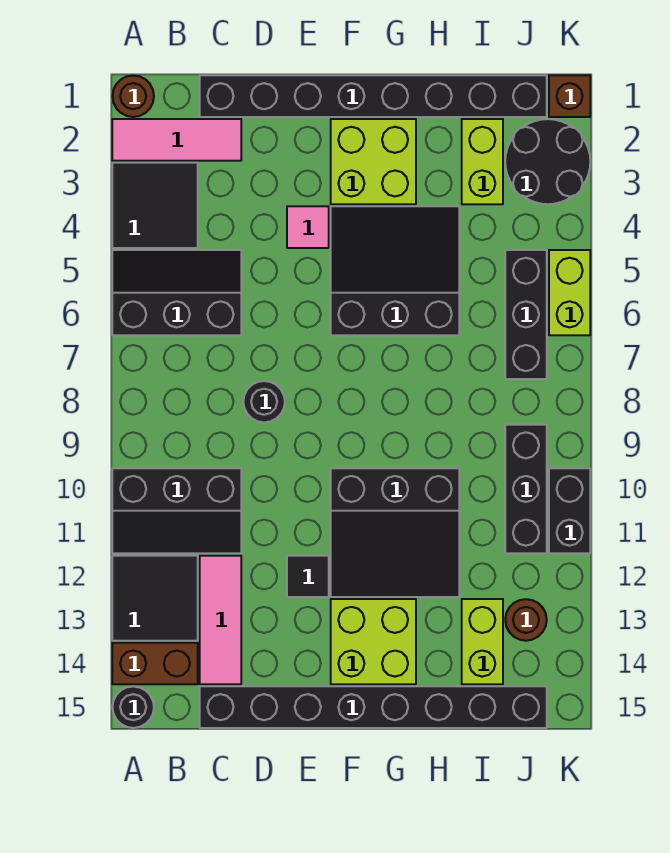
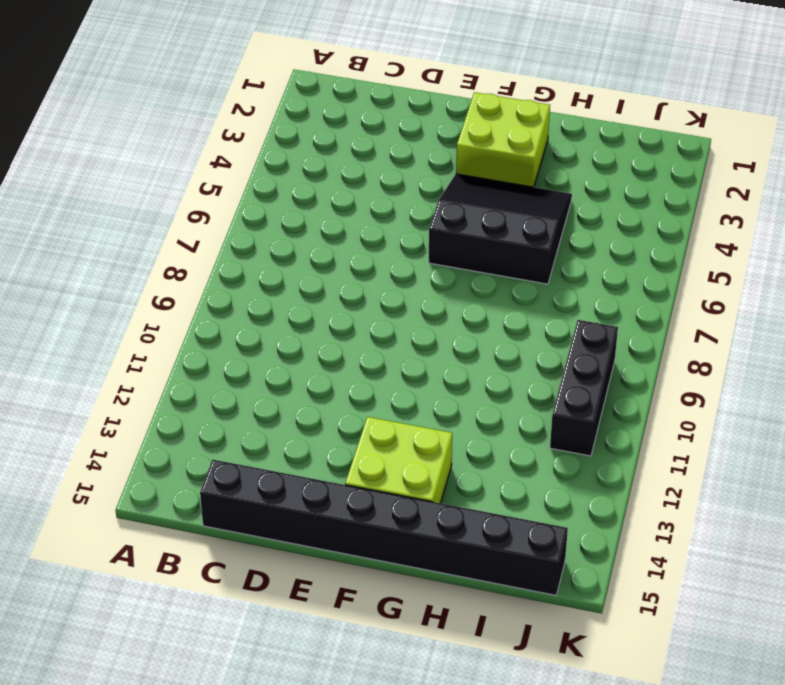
none -> brown round brick A1 level 1
none -> pink tile A2:C2 level 1
none -> black tile A3:B4 level 1

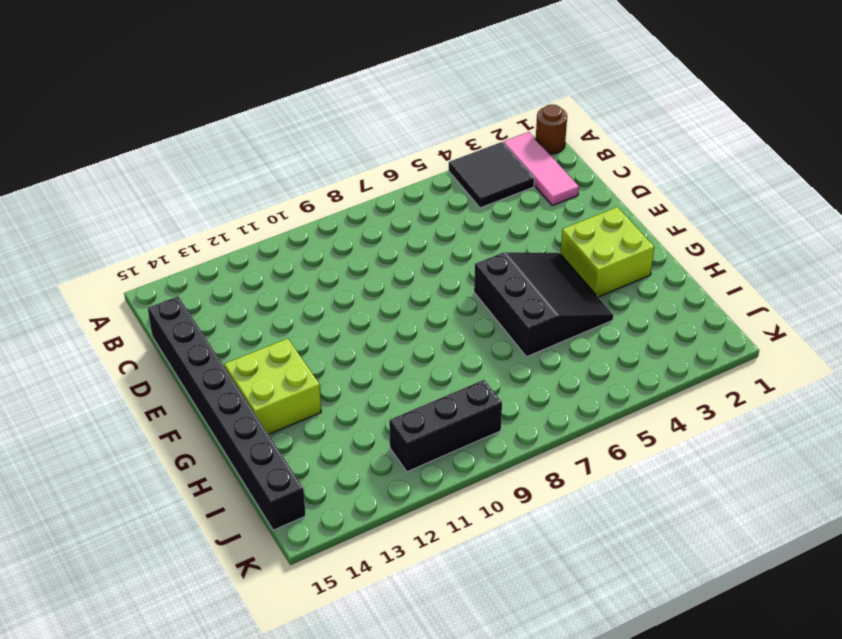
none -> black slope A5:C6 level 1 top 6
none -> black slope A10:C11 level 1 top 10
none -> black tile A12:B13 level 1

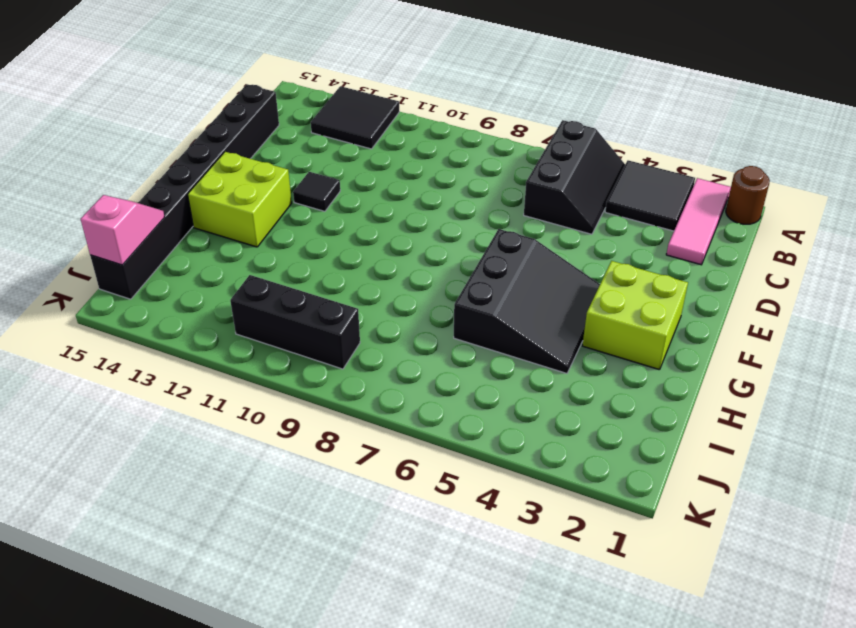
pink slope I15:J15 level 2 top J -> none
none -> black slope A10:C11 level 1 top 10
none -> brown brick A14:B14 level 1
none -> black round brick A15 level 1

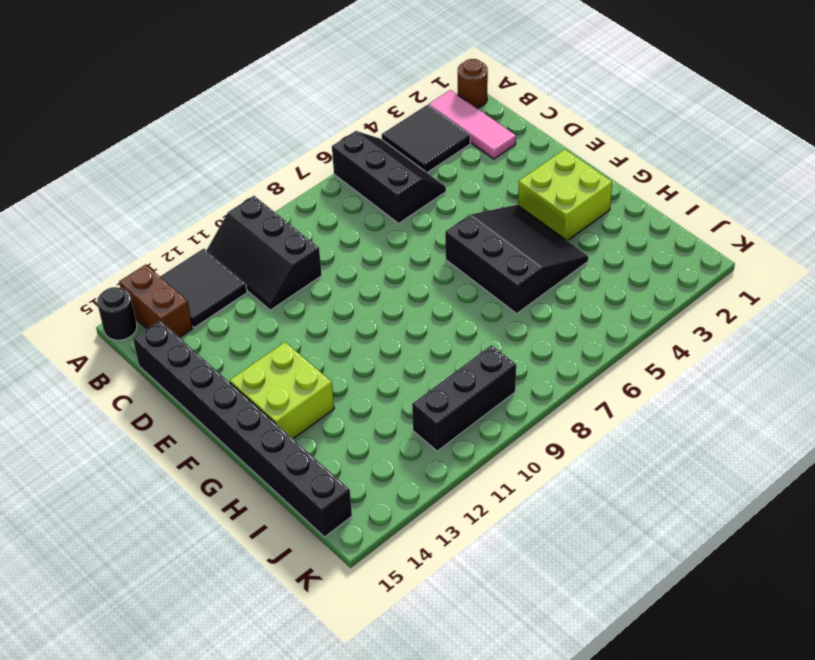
none -> black brick C1:J1 level 1
none -> pink tile C12:C14 level 1
none -> black round brick D8 level 1

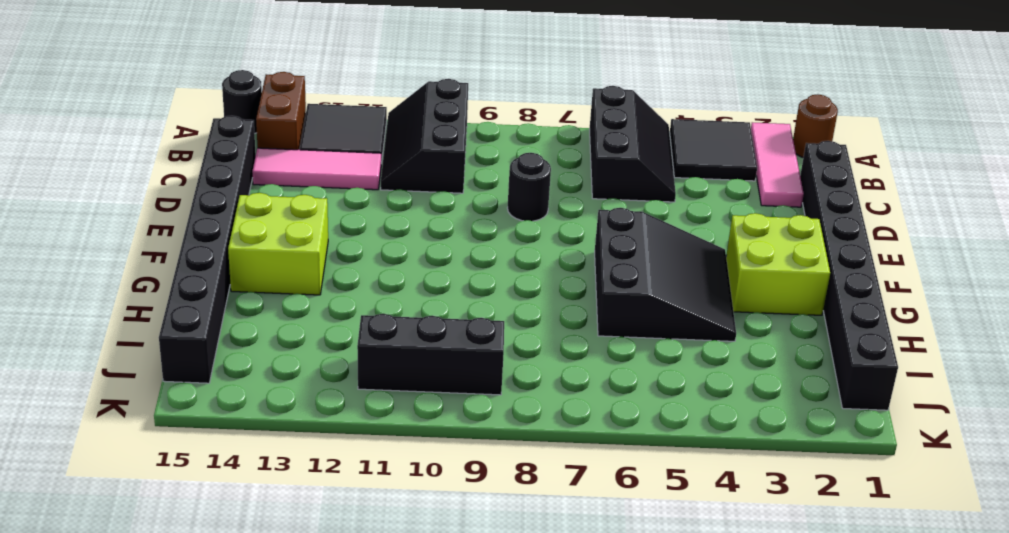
none -> pink tile E4 level 1
none -> black tile E12 level 1
none -> black slope F10:H12 level 1 top 10

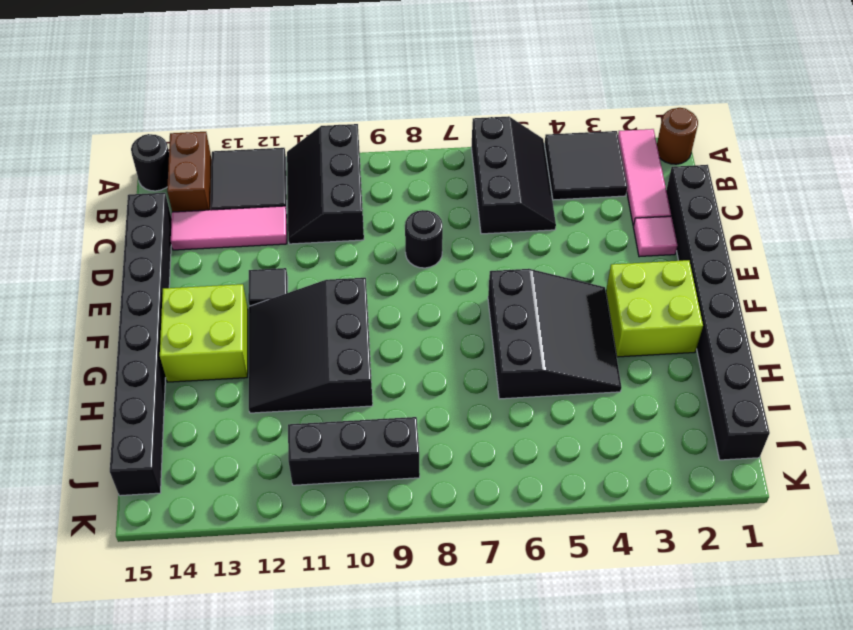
pink tile D2 level 1 -> pink tile E4 level 1
none -> lime brick I2:I3 level 1
none -> lime brick I13:I14 level 1
none -> black round brick J2:K3 level 1

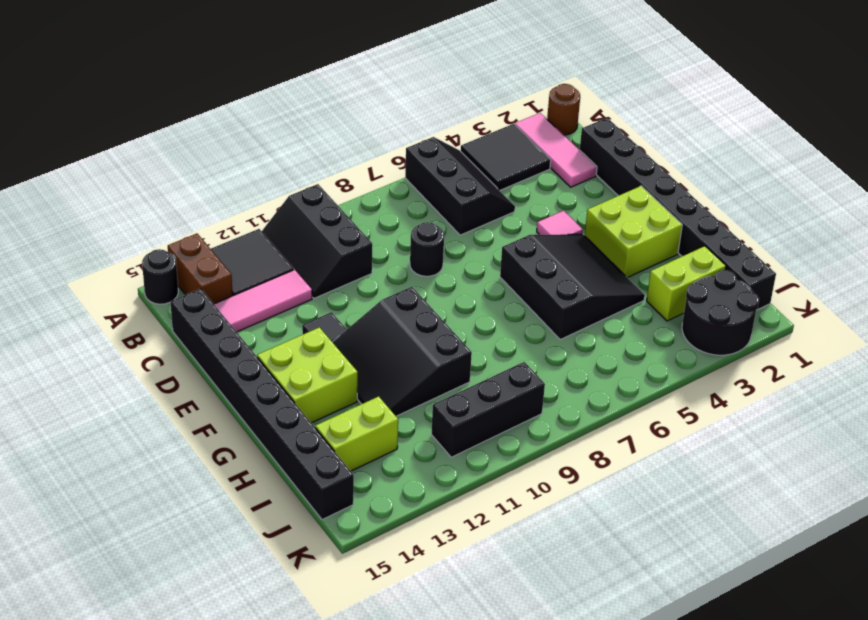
none -> black brick J5:J7 level 1
none -> brown round brick J13 level 1
none -> brown brick K1 level 1

